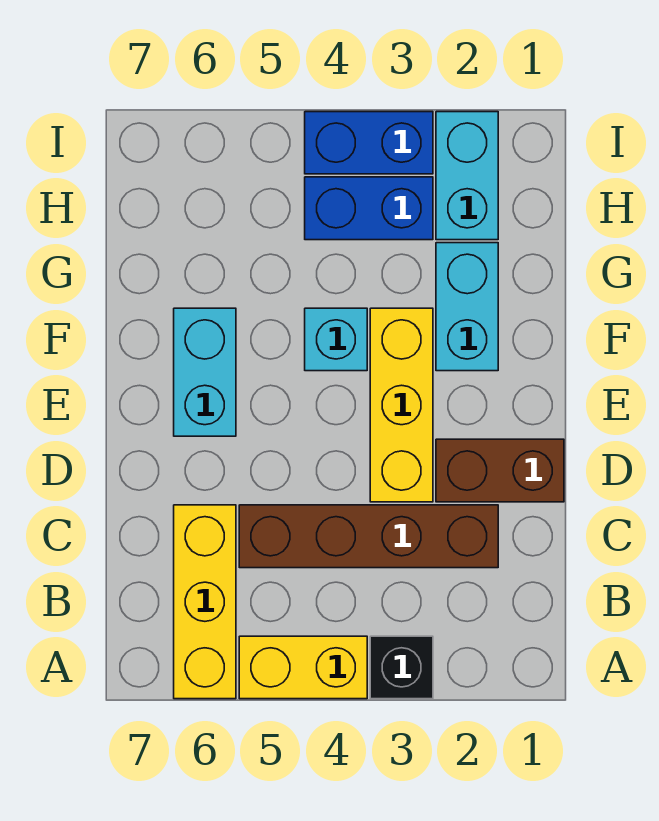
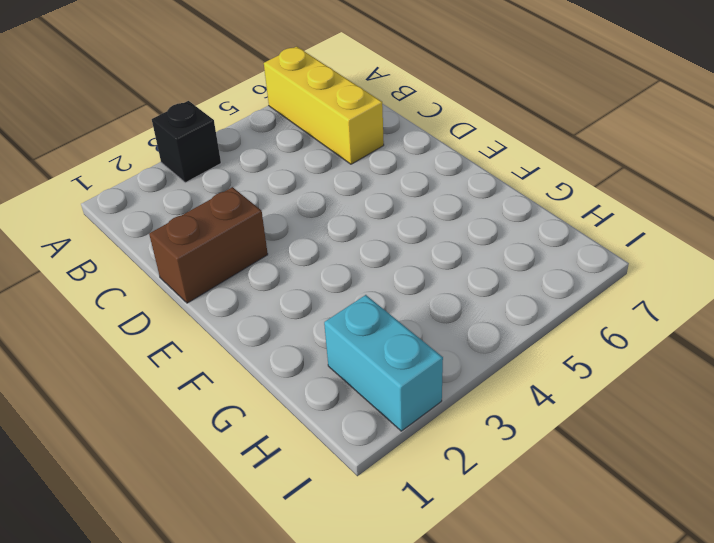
none -> yellow brick A4:A5 level 1
none -> brown brick C2:C5 level 1
none -> yellow brick D3:F3 level 1

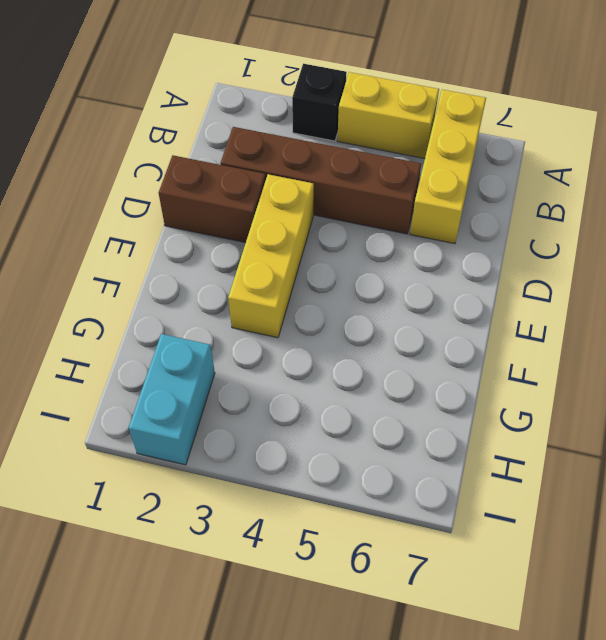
none -> cyan brick E6:F6 level 1
none -> cyan brick F2:G2 level 1
none -> cyan brick F4 level 1

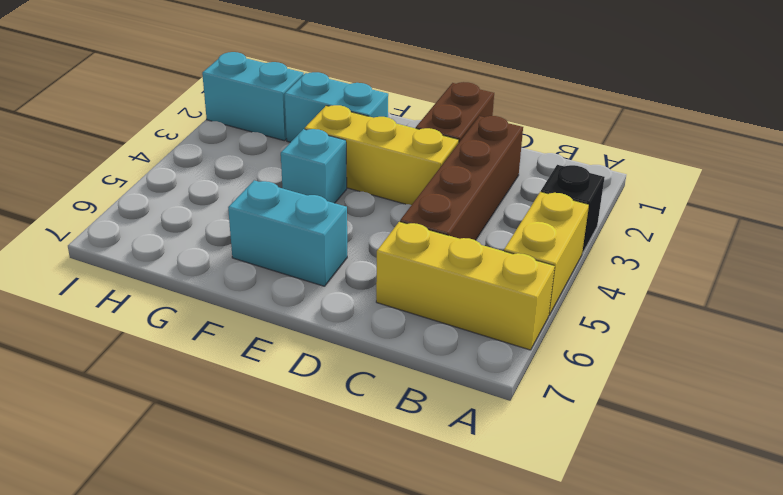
none -> blue brick H3:H4 level 1
none -> blue brick I3:I4 level 1

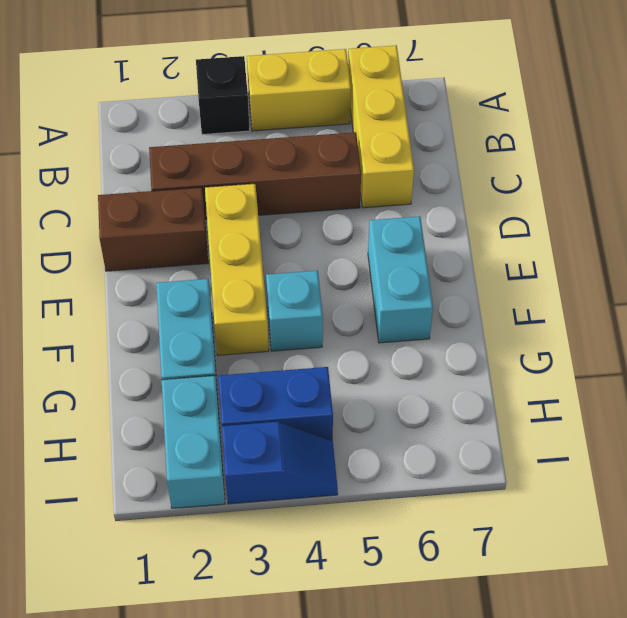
blue slope I3:I4 level 1 top 3 -> blue brick I3:I4 level 1

